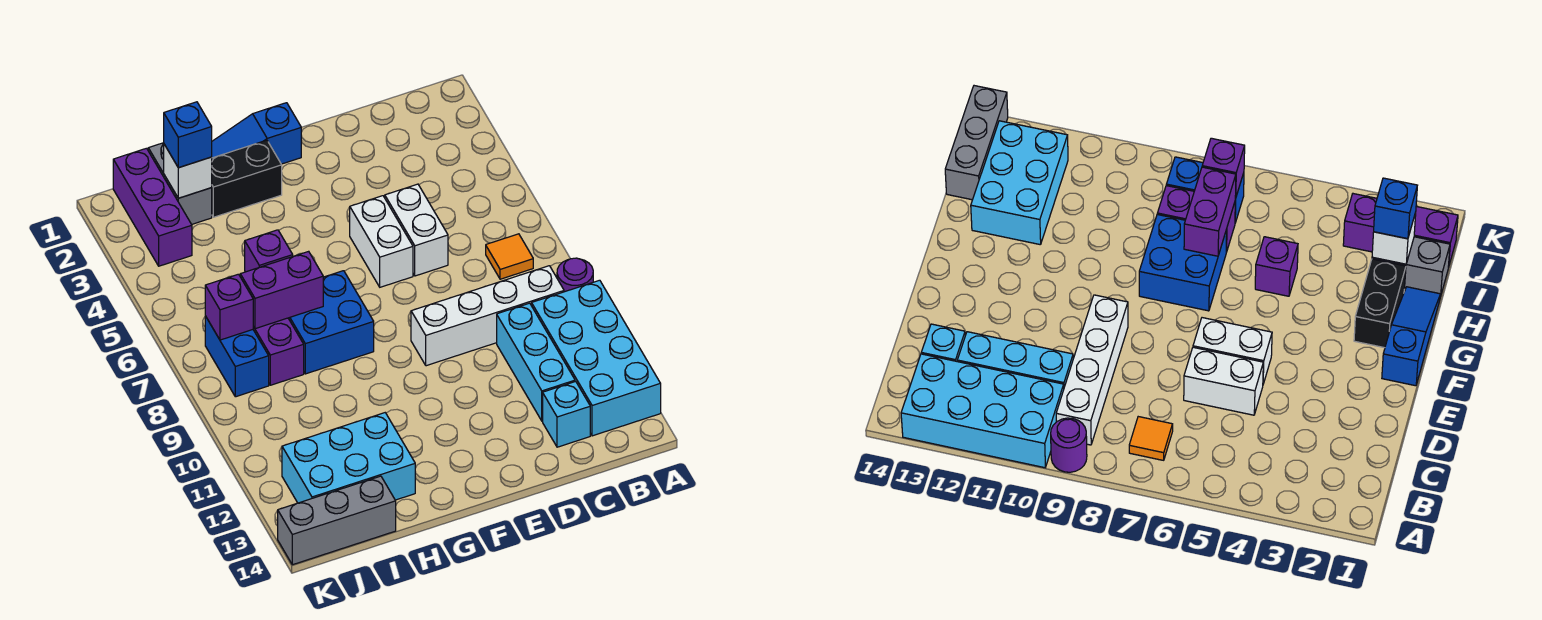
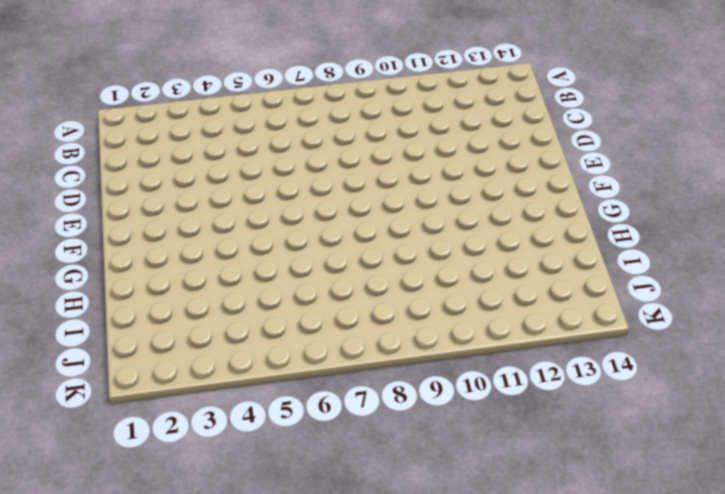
none -> purple round brick A9 level 1
none -> cyan brick A10:B13 level 1
none -> orange tile B7 level 1

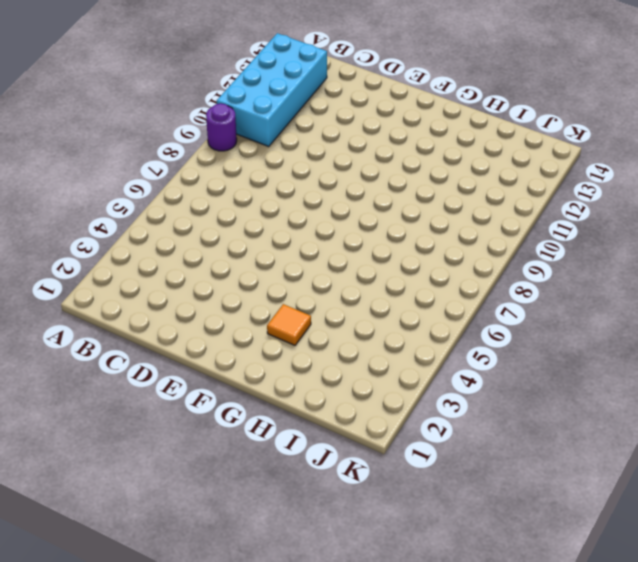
orange tile G3 level 1 -> orange tile B7 level 1
none -> white brick B9:E9 level 1
none -> cyan brick C10:C12 level 1
none -> cyan brick C13 level 1

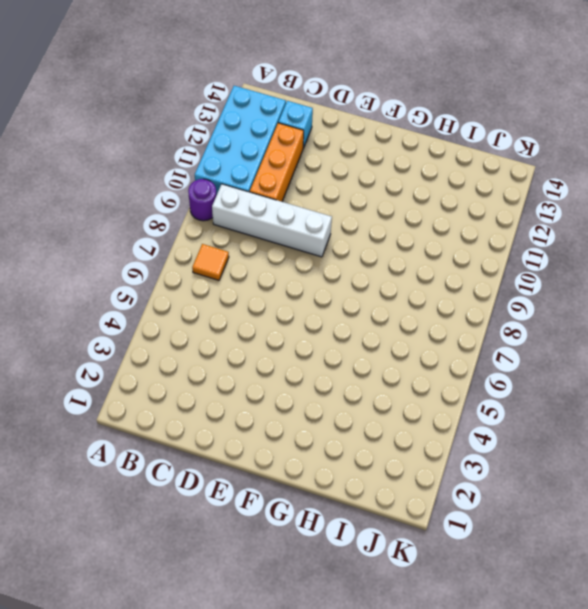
orange brick C10:C12 level 1 -> cyan brick C10:C12 level 1
none -> white brick D5:D6 level 1
none -> white brick E5:E6 level 1
none -> blue slope F1:H1 level 1 top F

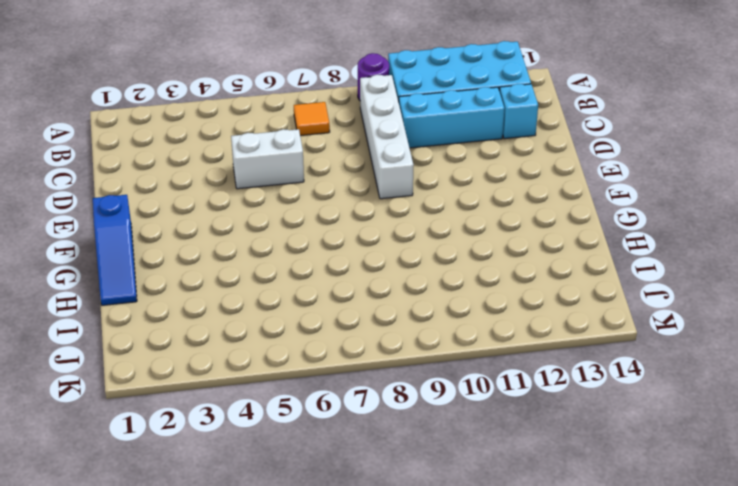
none -> white brick E5:E6 level 1
none -> black brick G2:H2 level 1
none -> blue brick G7:H8 level 1

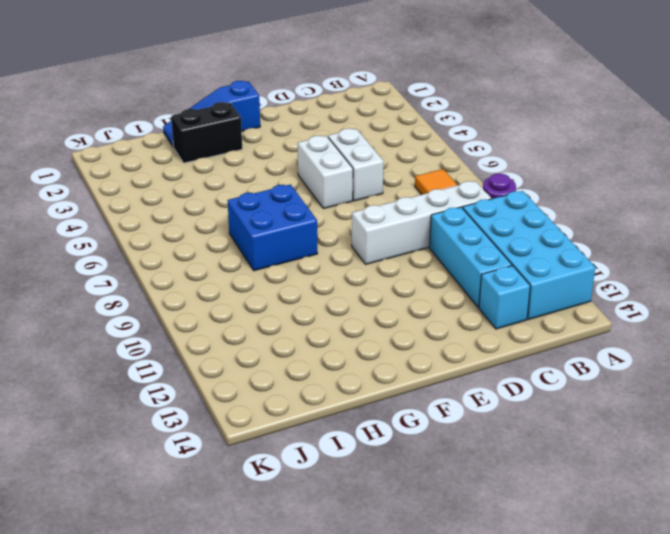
none -> purple brick H5 level 1
none -> cyan brick H12:J13 level 1
none -> grey brick I1:I2 level 1

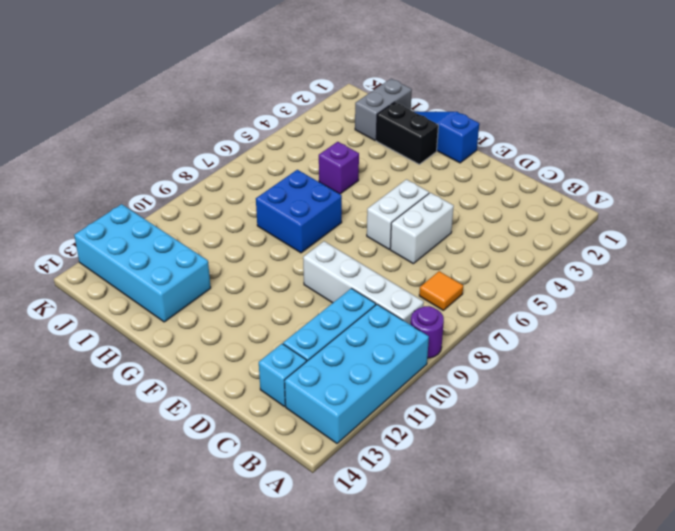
cyan brick H12:K13 level 1 -> cyan brick H12:J13 level 1
none -> purple brick I7:I8 level 1
none -> grey brick I14:K14 level 1
none -> purple brick J1:J3 level 1

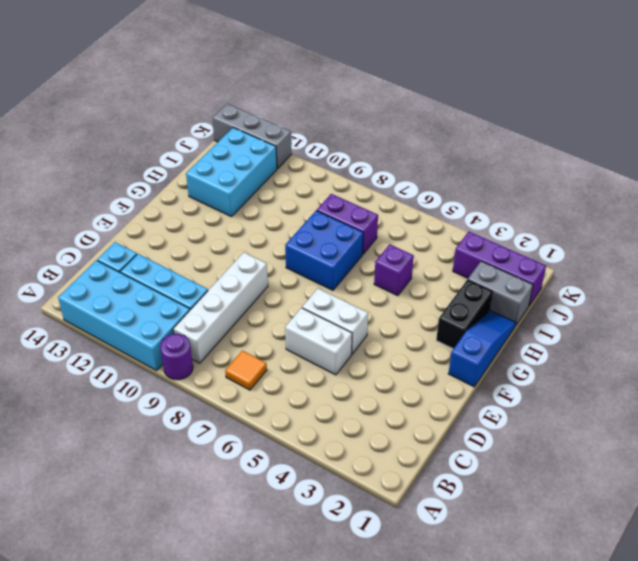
grey brick K12:K14 level 1 -> grey brick I14:K14 level 1
none -> blue brick J7:J8 level 1
none -> purple brick H7:I7 level 2
none -> white brick I2 level 2

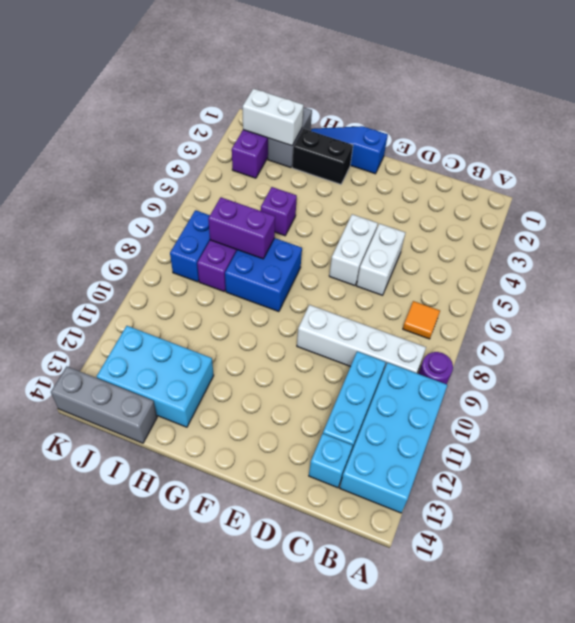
white brick I2:J2 level 2 -> white brick I2 level 2
none -> purple brick J7 level 2
none -> blue brick I2 level 3

